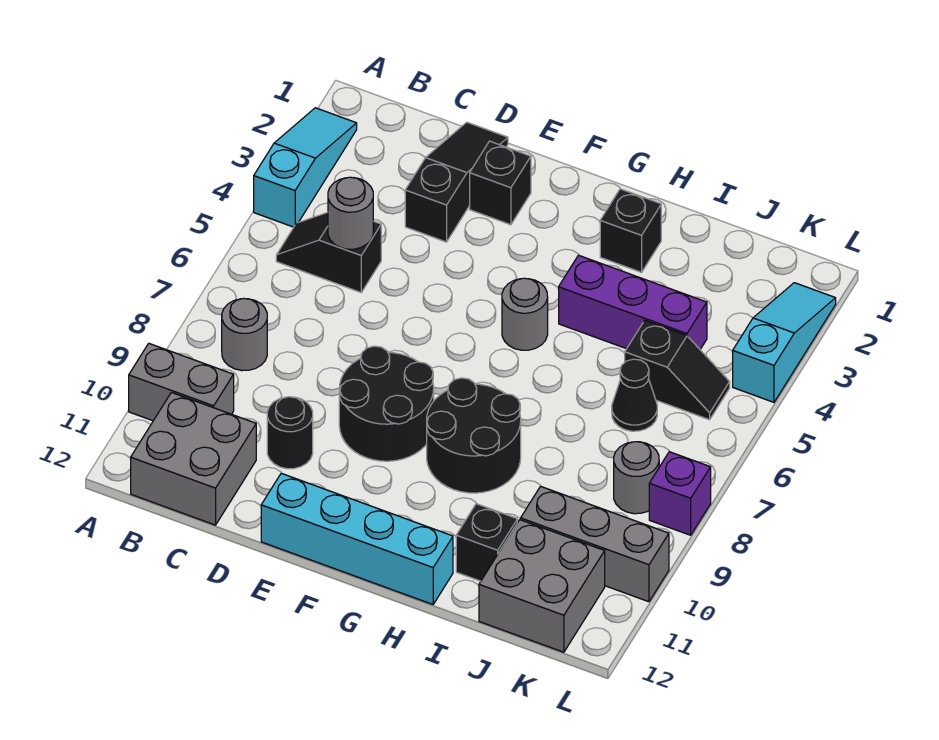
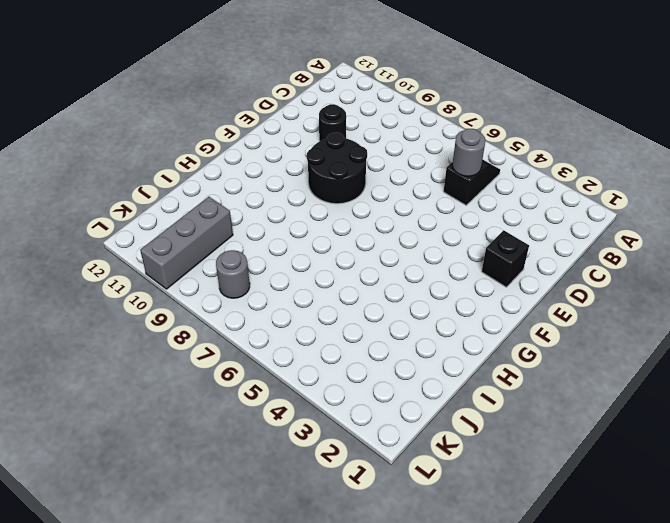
none -> cyan slope A2:A4 level 1 top 4
none -> grey brick A10:B10 level 1
none -> grey round brick B8 level 1

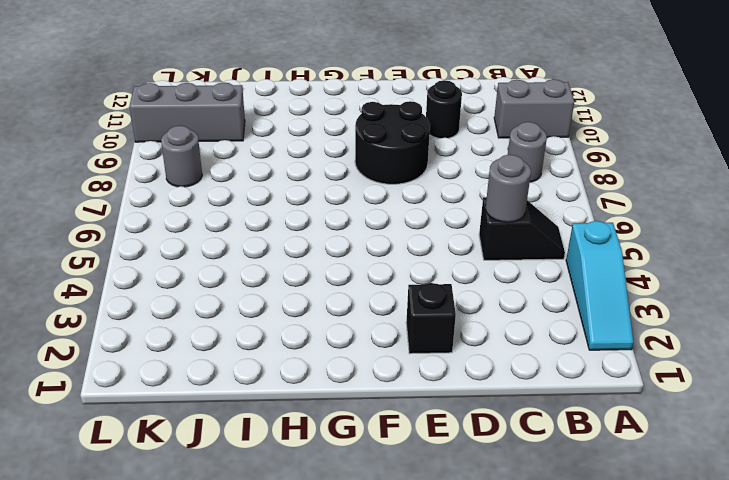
none -> grey brick B11:C12 level 1
none -> black slope D1:D3 level 1 top 3
none -> cyan brick E12:H12 level 1

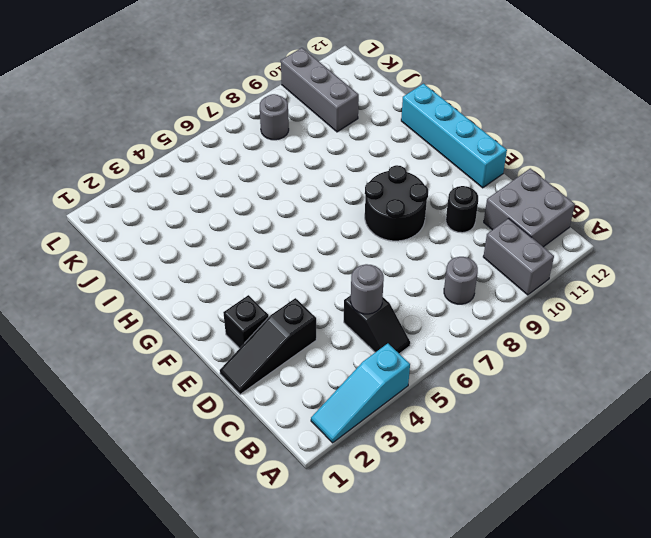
none -> grey round brick G5 level 1
none -> black round brick G8:H9 level 1
none -> black brick H2 level 1

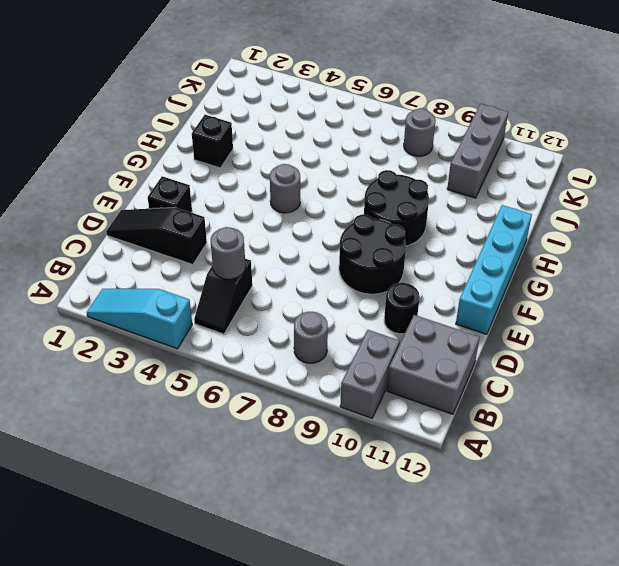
none -> purple brick H4:J4 level 1
none -> black brick I11 level 1
none -> black slope J5:K5 level 1 top J

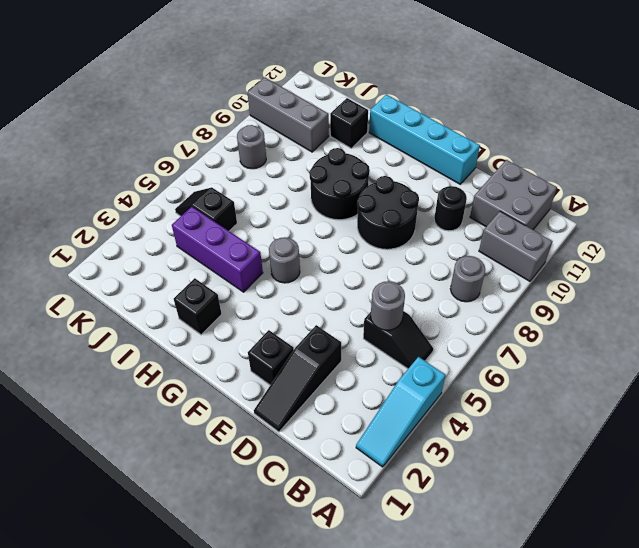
none -> black cone J6 level 1
none -> grey brick J11:K12 level 1
none -> cyan slope L2:L4 level 1 top 4

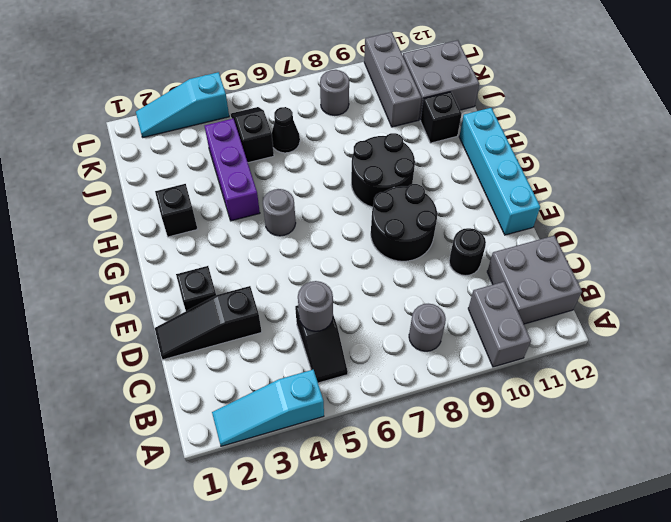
none -> purple brick L8 level 1

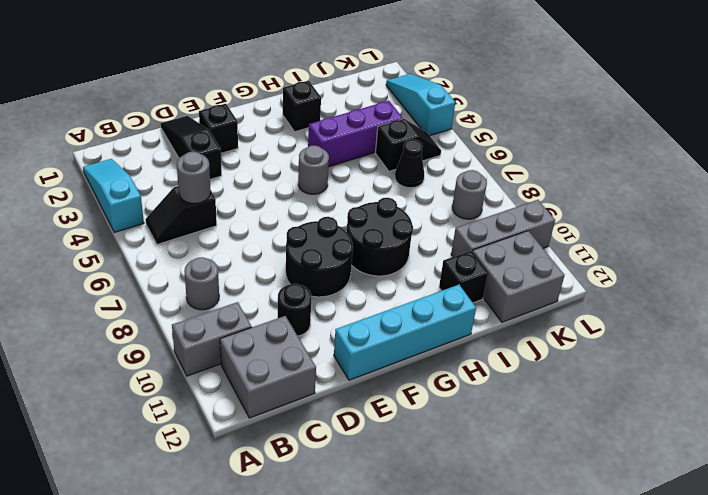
none -> purple brick L8 level 1

